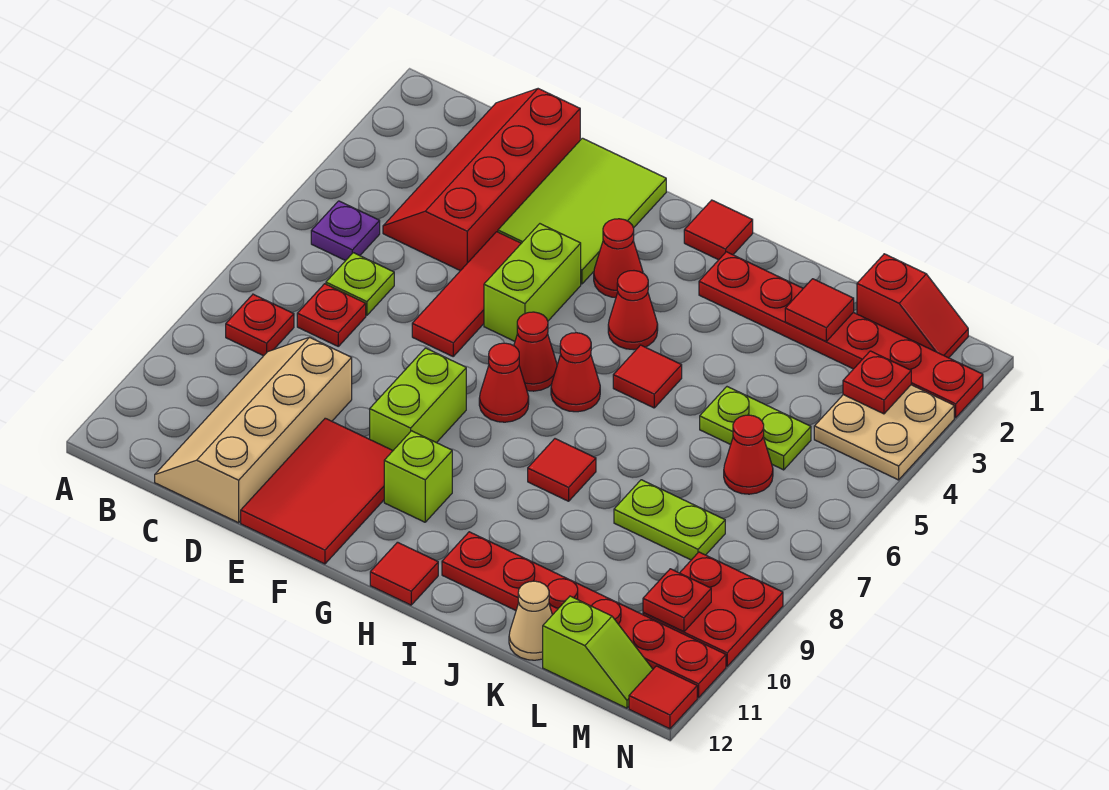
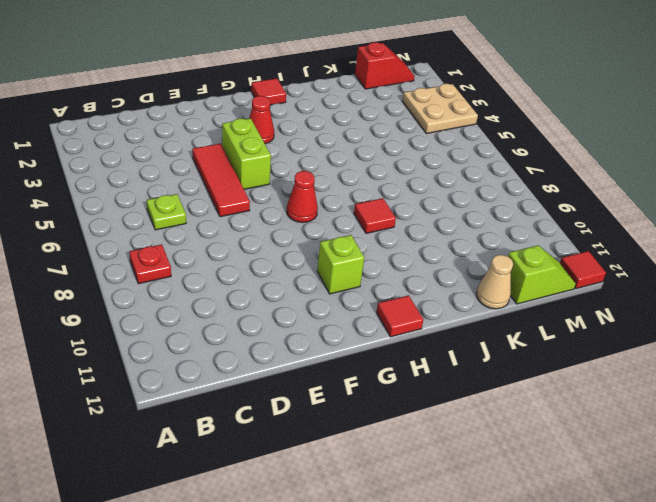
none -> purple plate B5 level 1
none -> red slope C1:D4 level 1 top D
none -> red plate C7 level 1
none -> tan slope C9:D12 level 1 top D

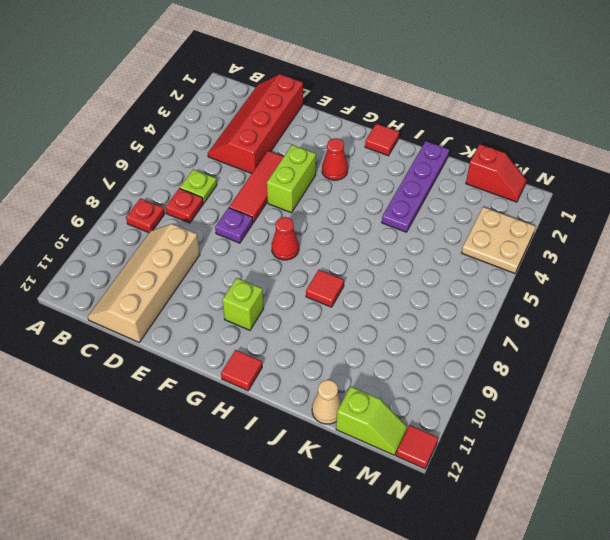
purple plate E7 level 1 -> purple plate B5 level 1
purple plate J1:J4 level 1 -> red plate I2:N2 level 1
none -> lime tile E1:F3 level 1
none -> red tile E10:F12 level 1
none -> lime brick F8:F9 level 1
none -> red cone G6 level 1

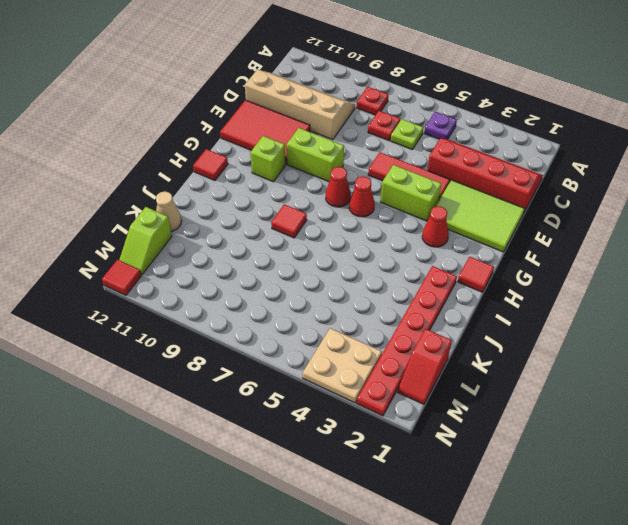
none -> red cone H4 level 1
none -> red cone H6 level 1
none -> red tile I5 level 1
none -> red plate I11:N11 level 1

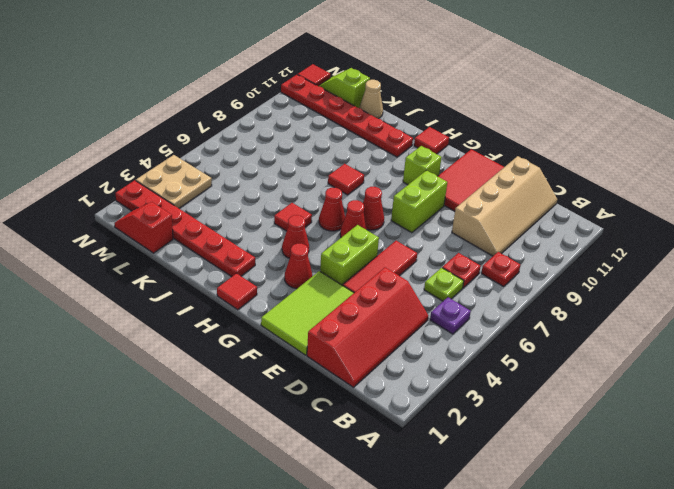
none -> lime plate K5:L5 level 1
none -> lime plate K8:L8 level 1
none -> red cone L6 level 1
none -> red plate M9:N10 level 1

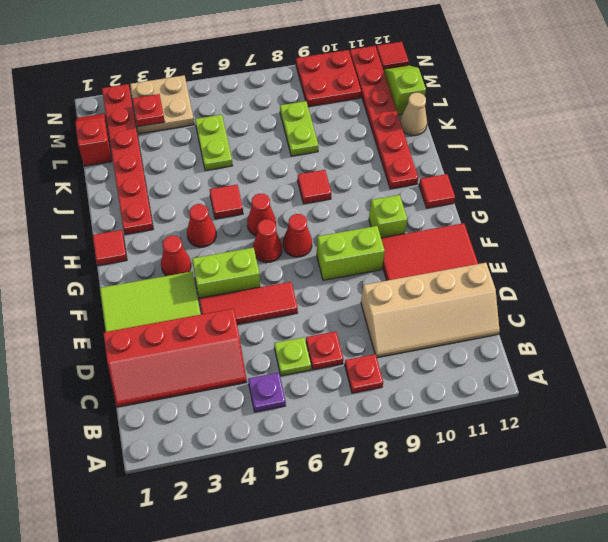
none -> red cone L6 level 1
none -> red tile K2 level 2
none -> red plate M10 level 2

